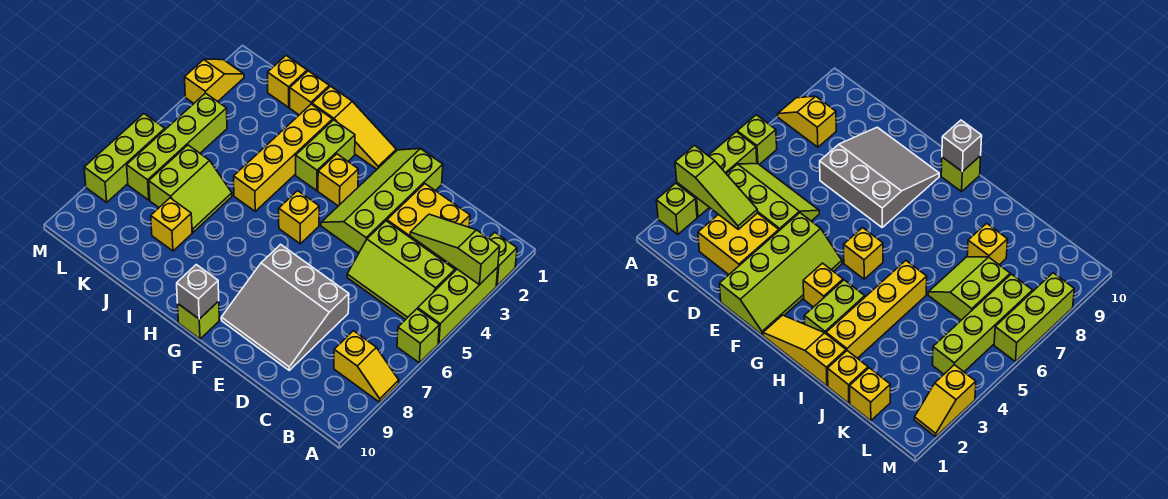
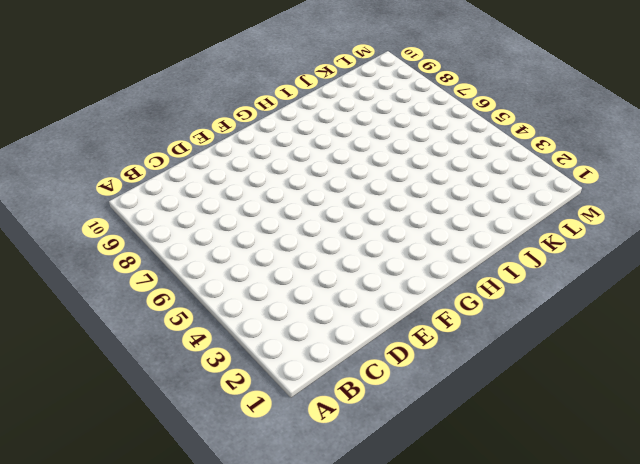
none -> lime brick A2 level 1
none -> lime brick A3:A5 level 1
none -> lime brick A6 level 1

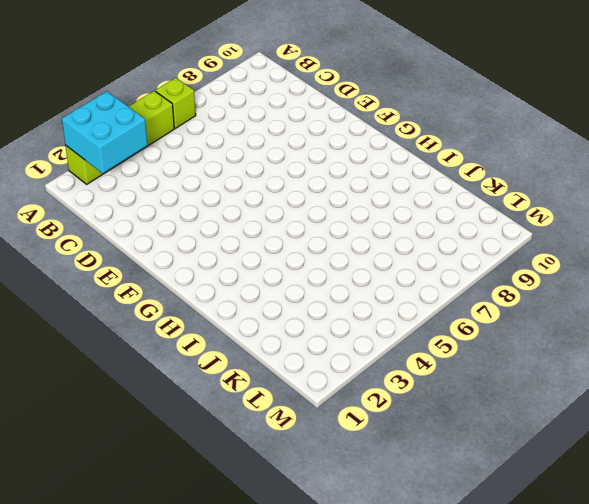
cyan brick A2:B3 level 2 -> lime slope A3:C3 level 2 top A
none -> yellow slope A8:B8 level 1 top B
none -> lime slope B4:D5 level 1 top 4
none -> yellow brick C2:D3 level 1

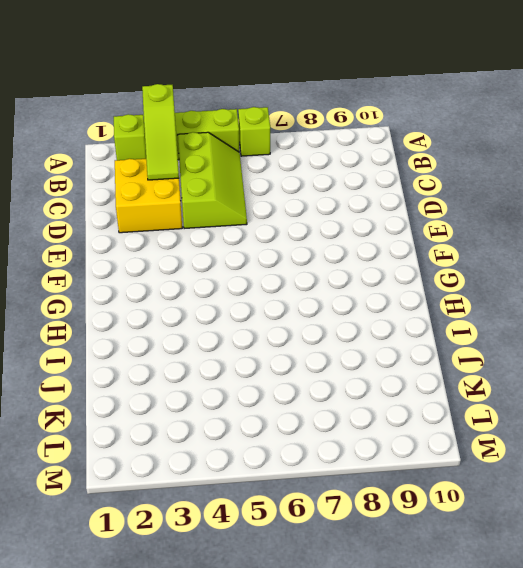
none -> yellow slope A8:B8 level 1 top B
none -> grey slope D7:F9 level 1 top 7
none -> lime slope E1:F4 level 1 top E

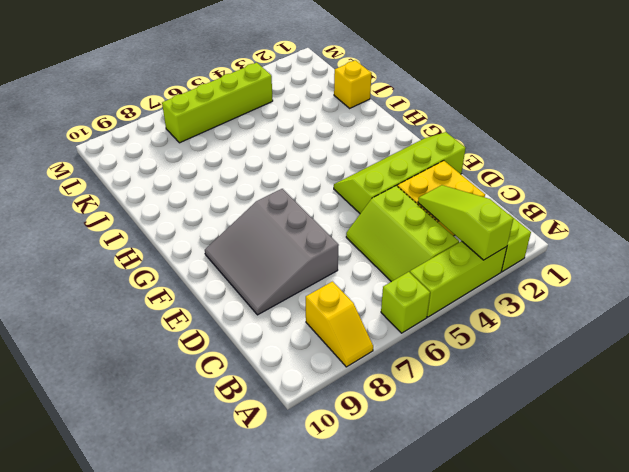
none -> yellow slope G1:I1 level 1 top I
none -> yellow brick G3 level 1
none -> yellow brick G5 level 1

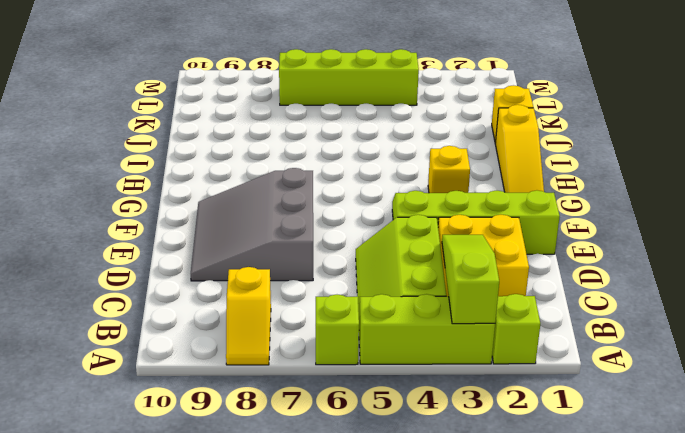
none -> yellow brick G5 level 1
none -> lime brick G10 level 1
none -> lime brick H2:H3 level 1

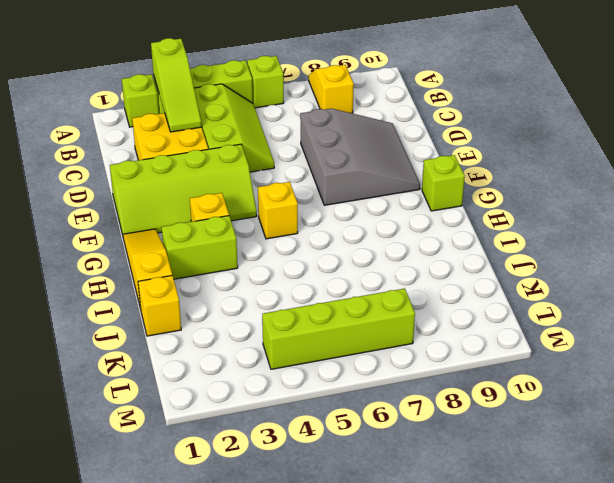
none -> yellow brick I2:I5 level 1
none -> lime slope J6:K7 level 1 top K
none -> yellow brick J8 level 1

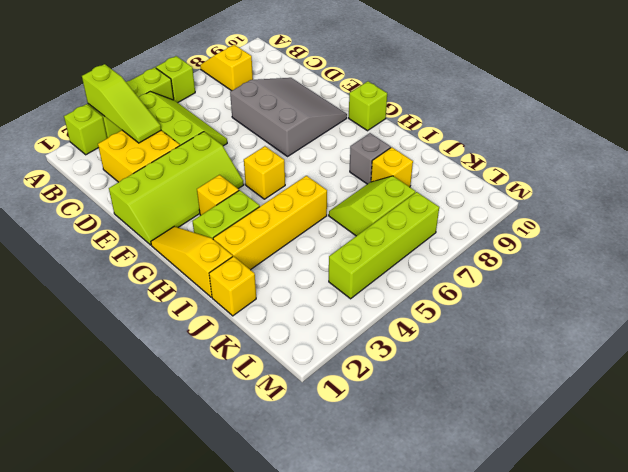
grey brick I8 level 1 -> grey brick G10 level 2
none -> yellow brick K1 level 1
none -> yellow slope M2:M3 level 1 top 3
none -> lime brick M6:M8 level 1

